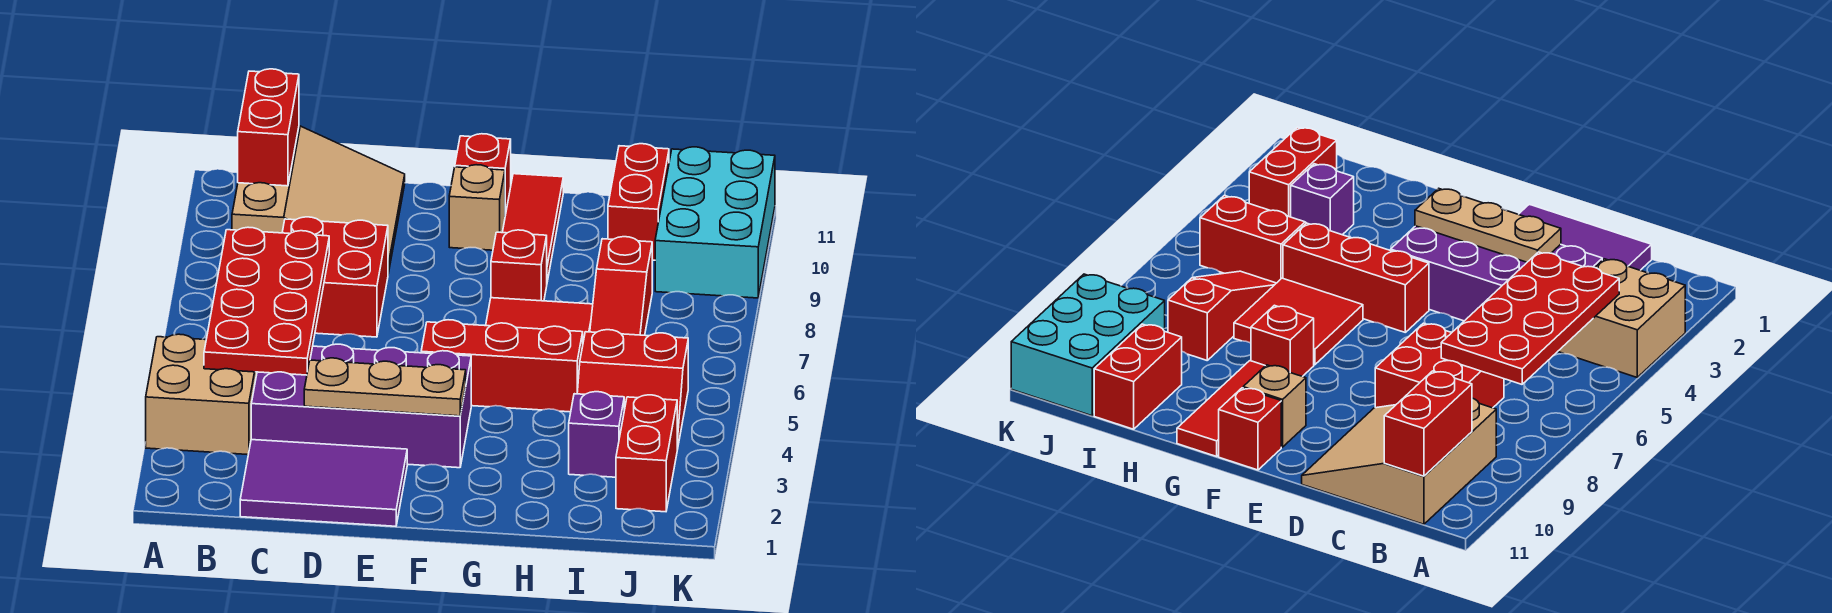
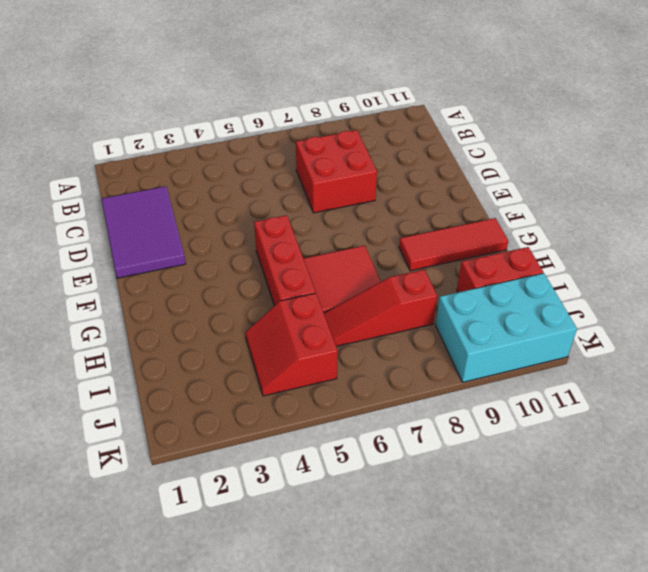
none -> tan brick A3:B4 level 1
none -> tan slope B9:D11 level 1 top B
none -> purple brick C3:F4 level 1

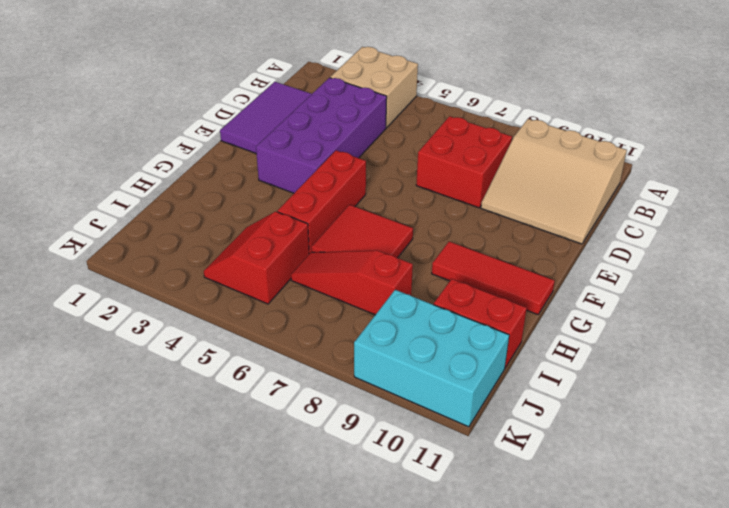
none -> tan brick F10 level 1
none -> red brick F11 level 1
none -> red brick G8 level 1

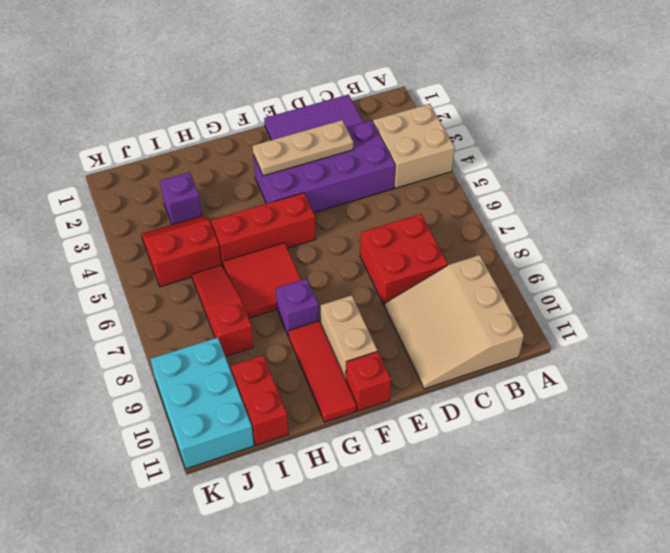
tan brick F9:F10 level 1 -> tan brick F10 level 1
purple brick G8 level 1 -> red brick G8 level 1
none -> red brick J2:J3 level 1
none -> red plate B4:C7 level 2
none -> red brick B10:B11 level 2

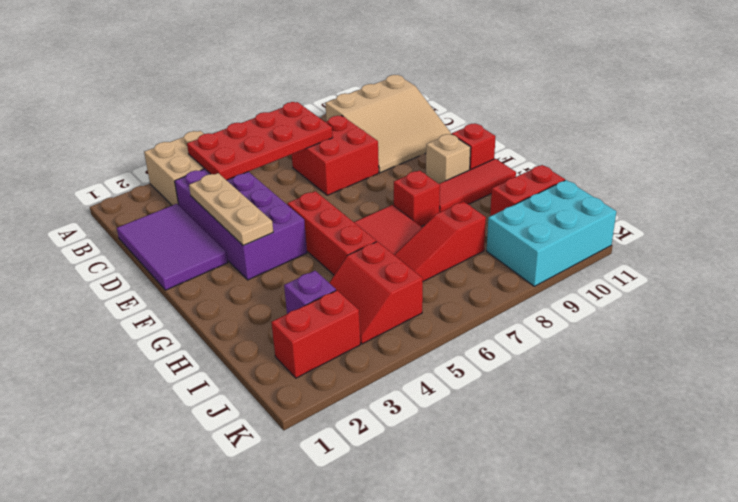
none -> red brick B10:B11 level 2

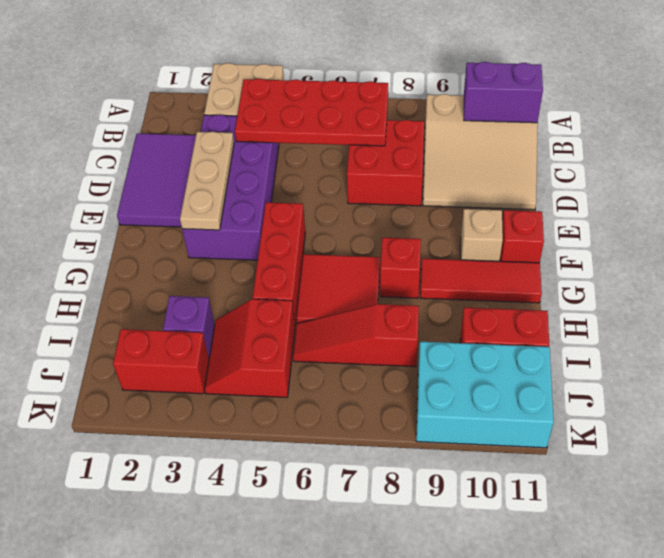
purple brick B10:B11 level 2 -> red brick B10:B11 level 2

